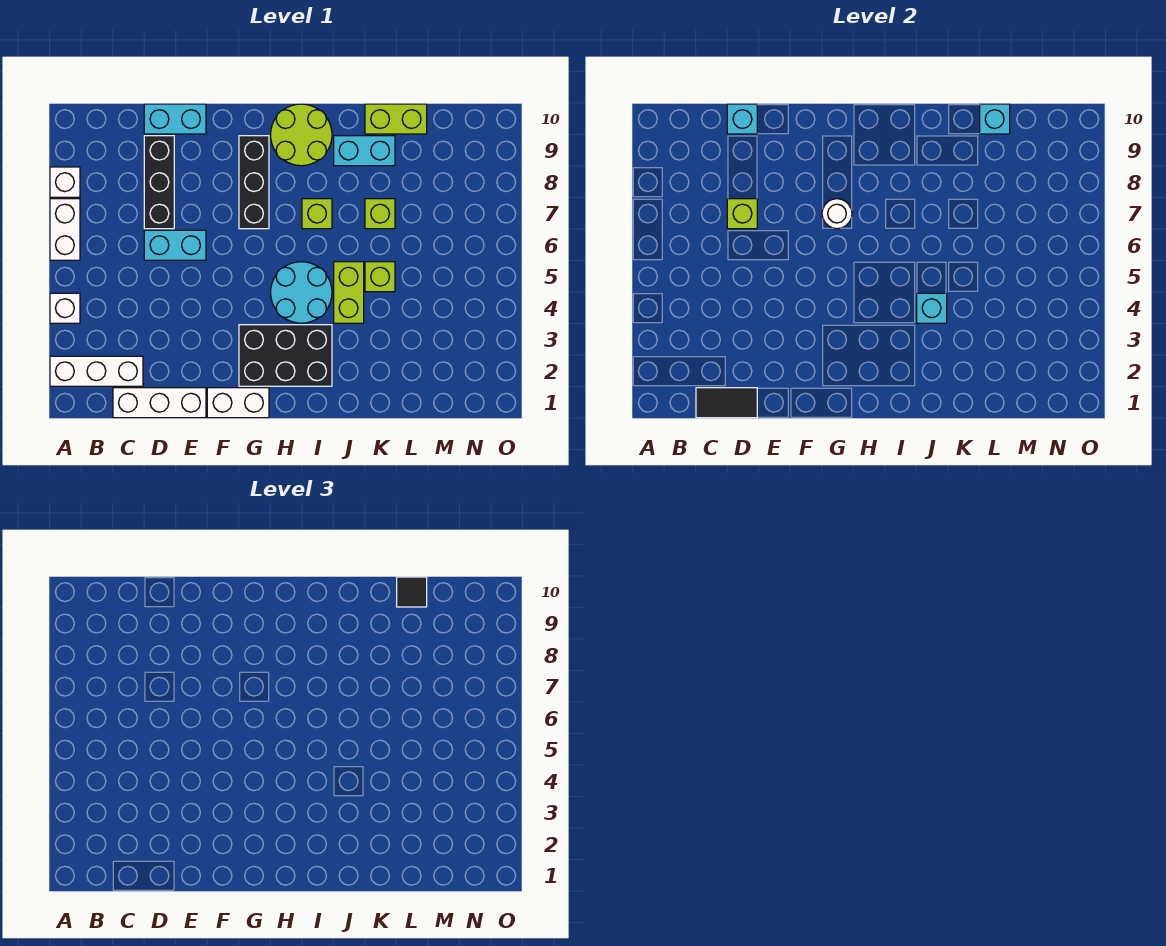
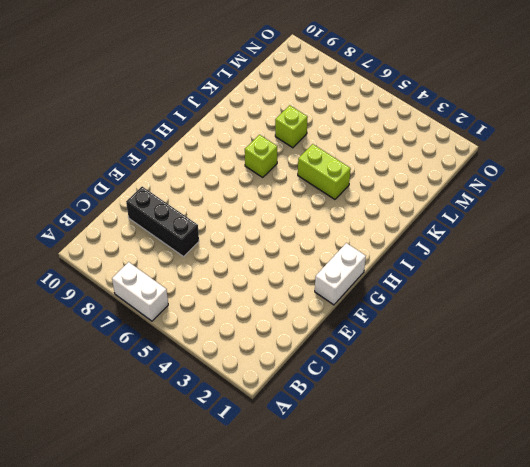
none -> white brick A2:C2 level 1
none -> white brick A4 level 1
none -> white brick A8 level 1

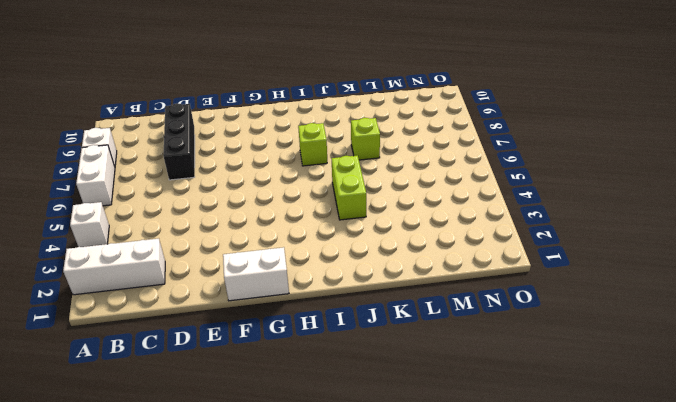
none -> white brick C1:E1 level 1
none -> cyan brick D6:E6 level 1
none -> cyan brick D10:E10 level 1

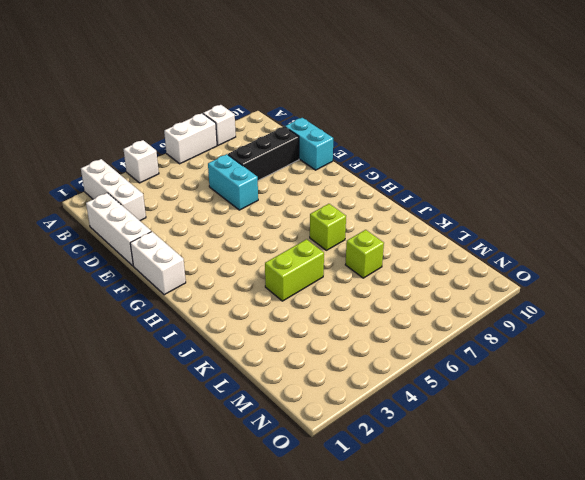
none -> black brick G2:I3 level 1
none -> black brick G7:G9 level 1
none -> cyan round brick H4:I5 level 1

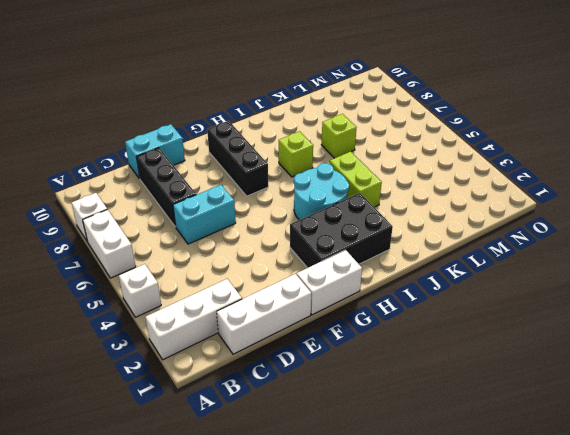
none -> lime round brick H9:I10 level 1
none -> cyan brick J9:K9 level 1
none -> lime brick K5 level 1

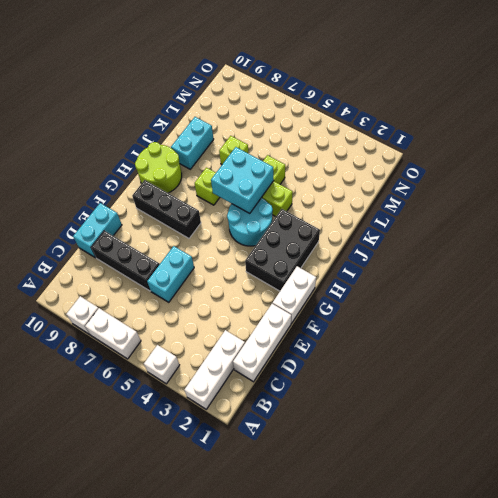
cyan brick I5:J6 level 2 -> none
none -> lime brick K10:L10 level 1
none -> black tile C1:D1 level 2
none -> lime brick D7 level 2

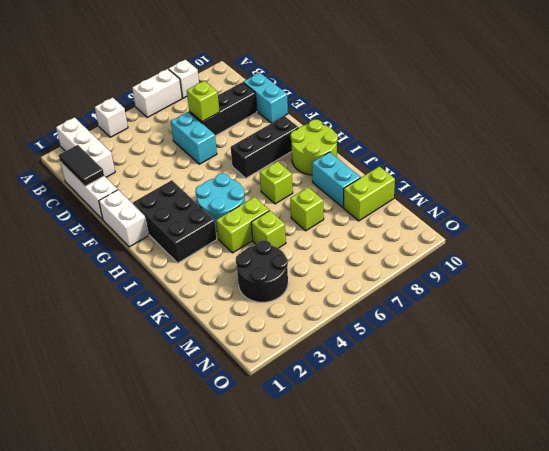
black round brick L3:M4 level 1 -> none
lime brick L9:L10 level 1 -> lime brick K10:L10 level 1
none -> cyan brick D10 level 2
none -> white round brick G7 level 2
none -> cyan brick J4 level 2

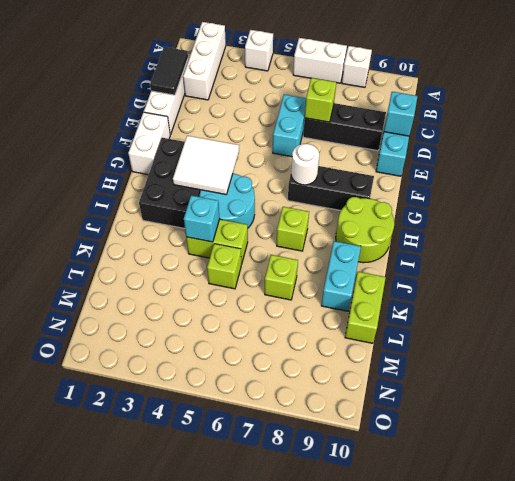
white tile G3:H4 level 2 -> none
none -> cyan brick L10 level 2
none -> black tile L10 level 3

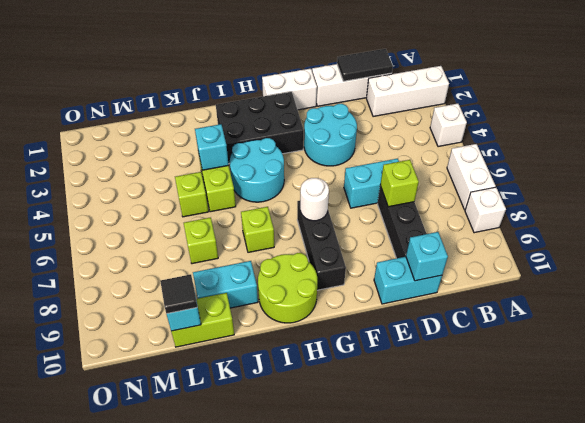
cyan round brick E3:F4 level 1 -> none

